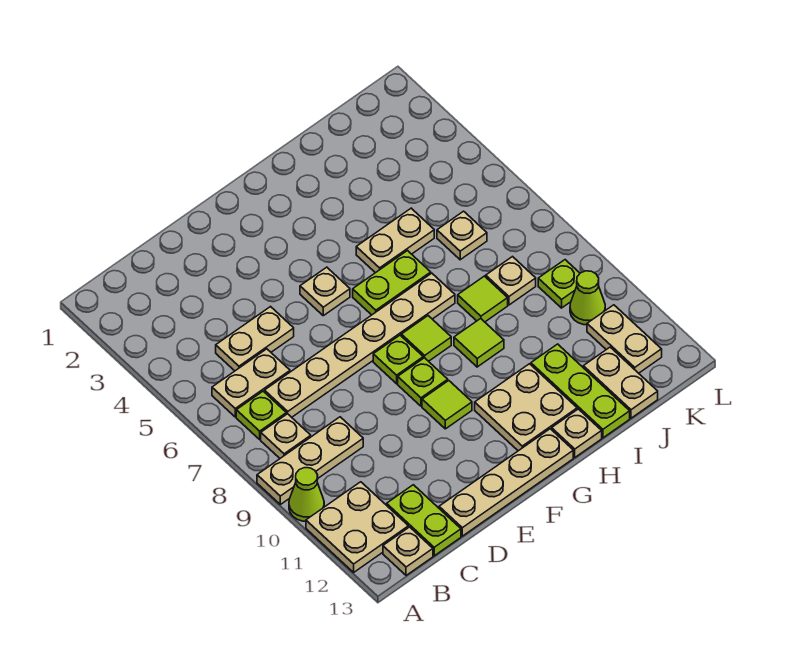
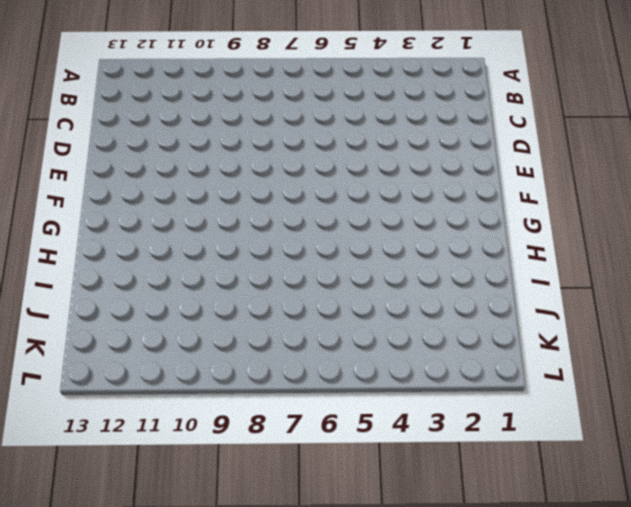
none -> tan plate A9:C9 level 1
none -> lime cone A10 level 1
none -> tan plate A11:B12 level 1

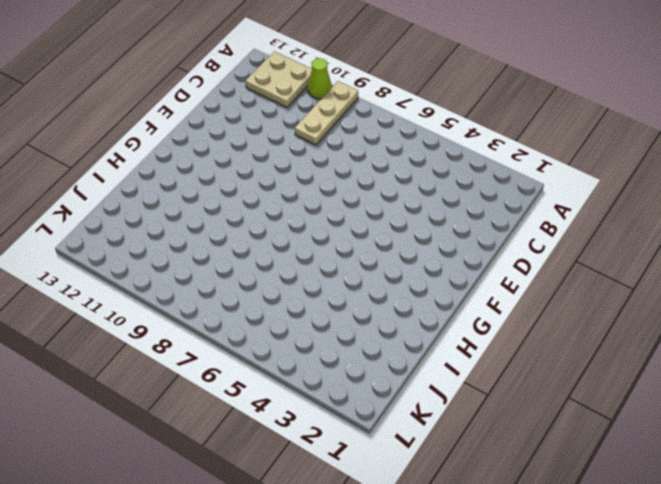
none -> tan plate B6:C6 level 1
none -> lime plate B7 level 1
none -> tan plate B8 level 1

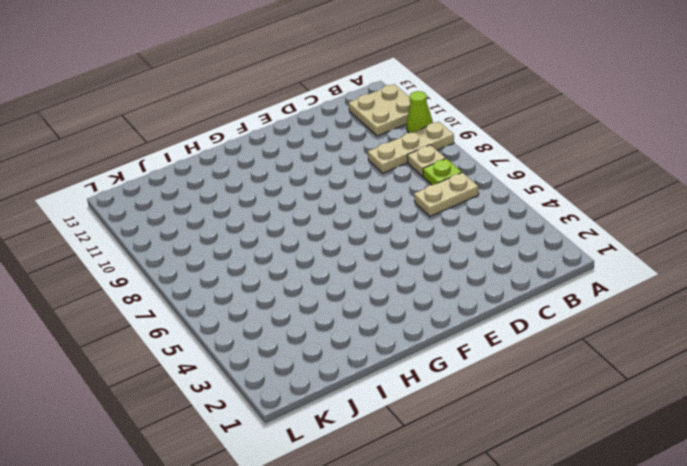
none -> tan plate B13 level 1
none -> tan plate C5:D5 level 1
none -> tan plate C7:H7 level 1

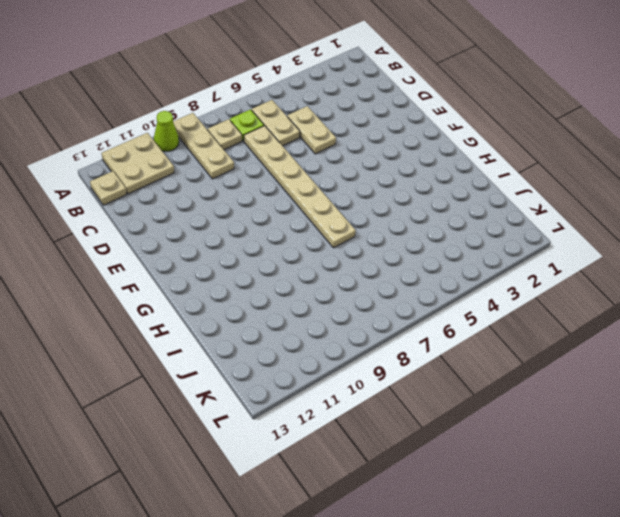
none -> lime plate C12:C13 level 1
none -> tan plate D13:G13 level 1
none -> tan plate F5 level 1

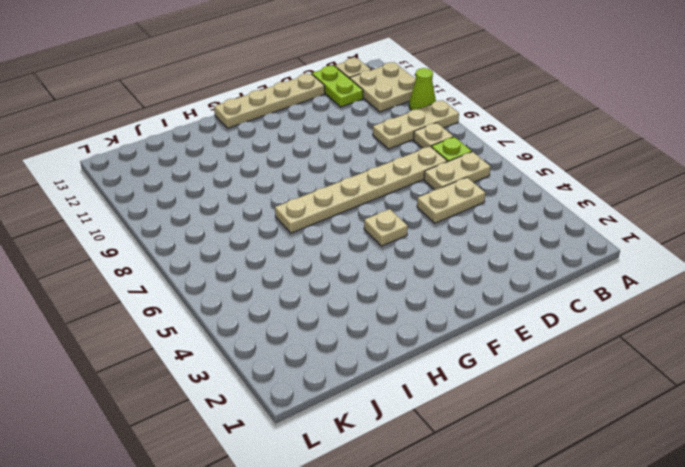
none -> lime plate F8 level 1
none -> lime plate F9 level 1
none -> lime tile F10 level 1

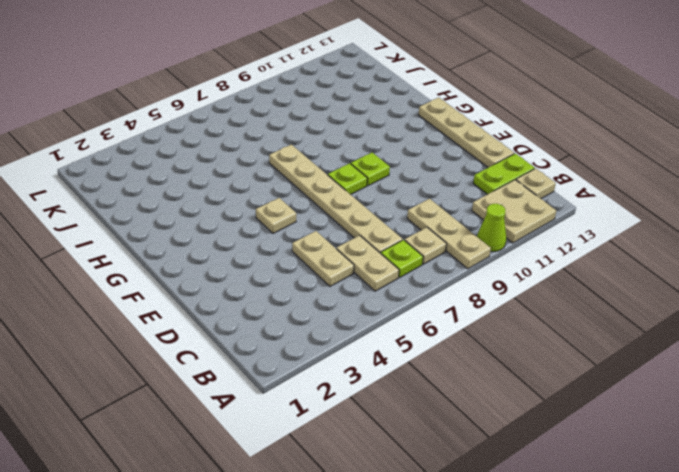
none -> lime tile F10 level 1
none -> lime plate G6:H6 level 1
none -> lime tile G8 level 1

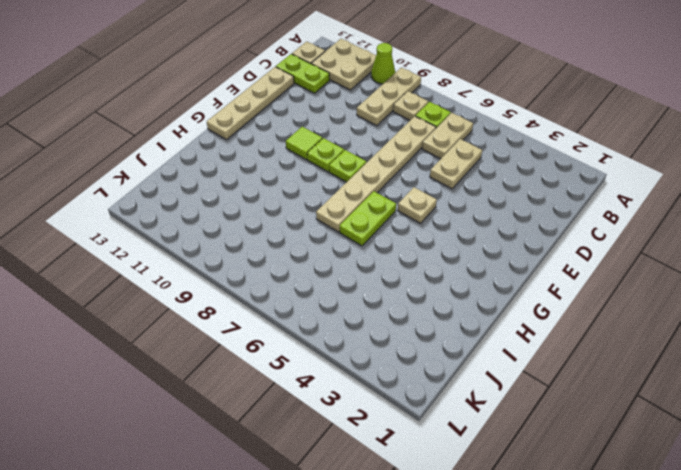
none -> lime tile G8 level 1
none -> tan plate G11:H12 level 1
none -> tan plate H5:I5 level 1

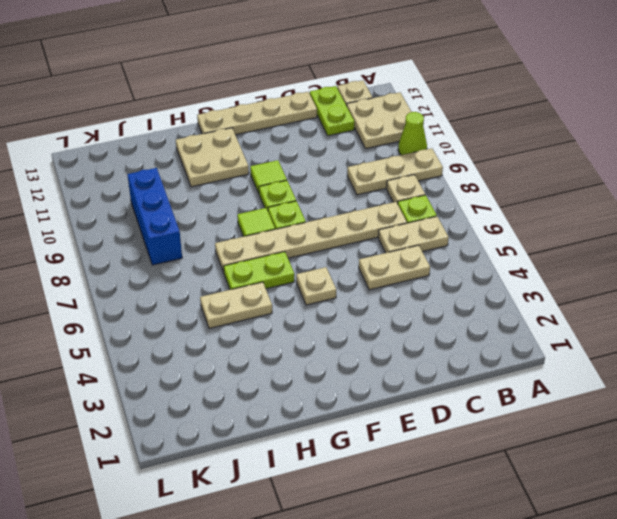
blue brick J8:J10 level 1 -> tan plate J8 level 1
none -> lime tile H9 level 1
none -> tan plate H13 level 1
none -> lime tile I8 level 1

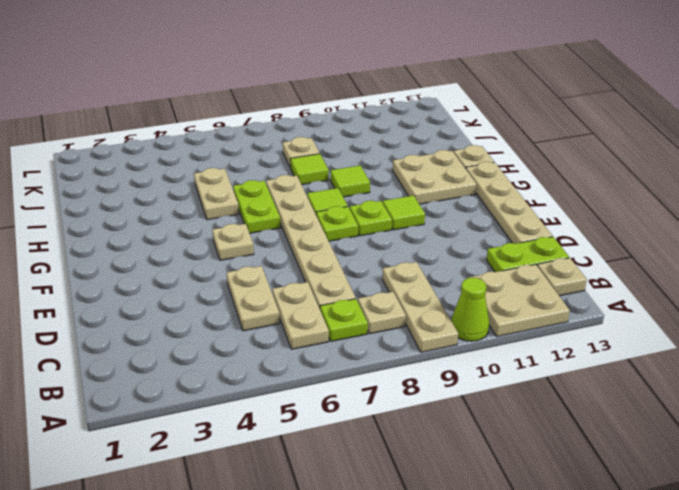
none -> lime plate I11:I13 level 1
none -> tan plate J6 level 1
none -> tan plate J12:J13 level 1

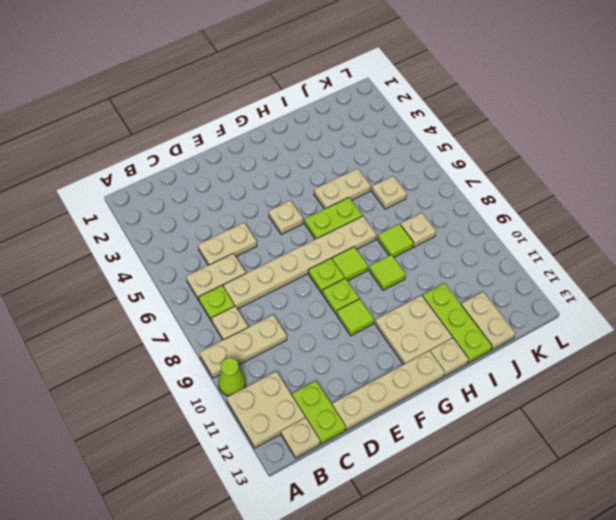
none -> lime plate K9 level 1
none -> lime cone K10 level 1
none -> tan plate K11:K12 level 1

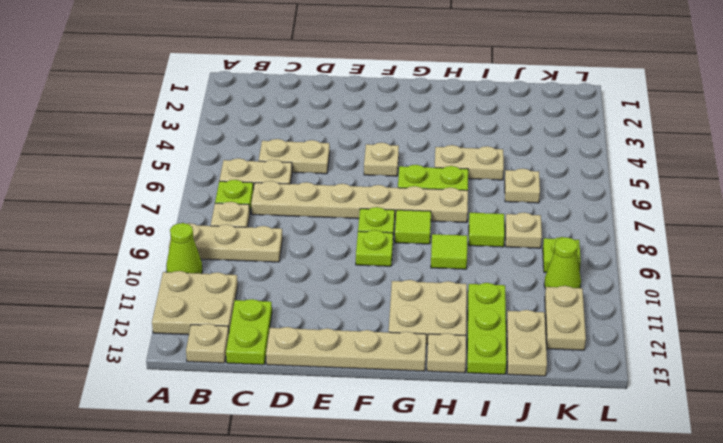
none -> lime tile F10 level 1

